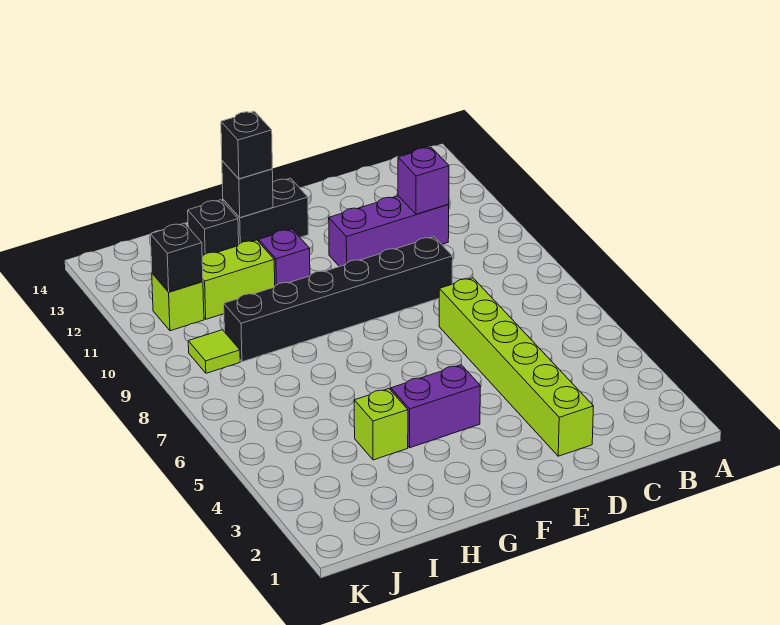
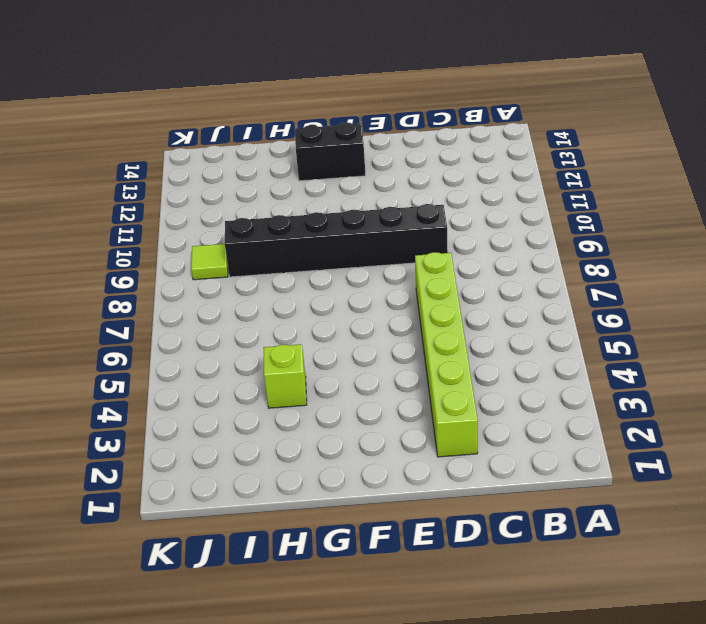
none -> purple brick C11:E11 level 1
none -> purple brick F4:G4 level 1
none -> purple brick G11 level 1

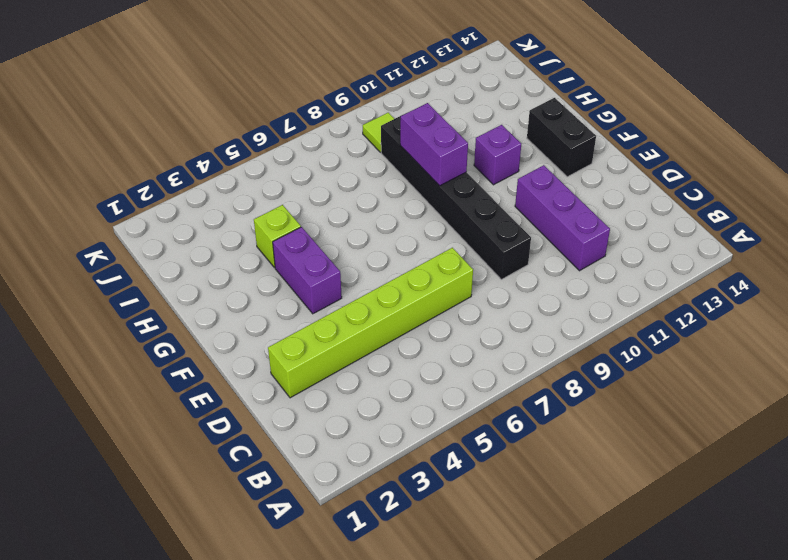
purple brick G9:H9 level 2 -> none
none -> lime brick H11:I11 level 1
none -> black brick H13 level 1
none -> lime brick J11 level 1

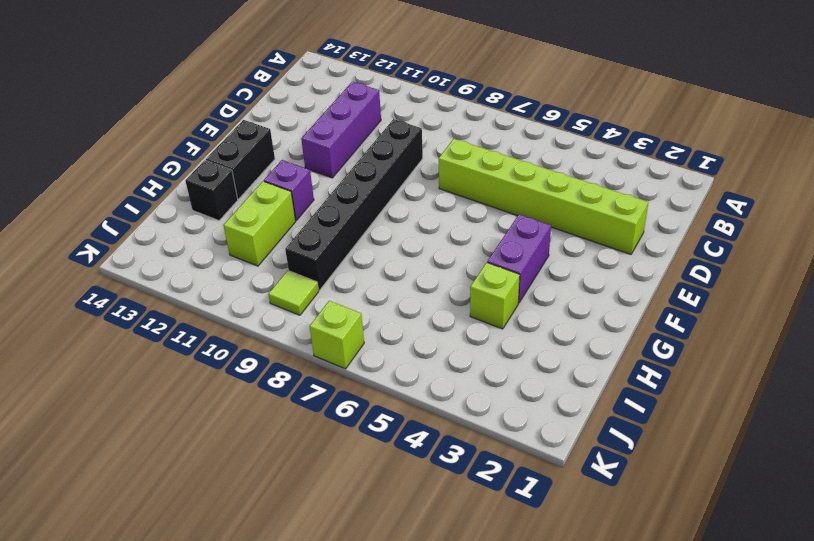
lime brick K7 level 1 -> lime brick J11 level 1
none -> purple brick C11 level 2
none -> black brick G13 level 2
none -> black brick J11 level 2

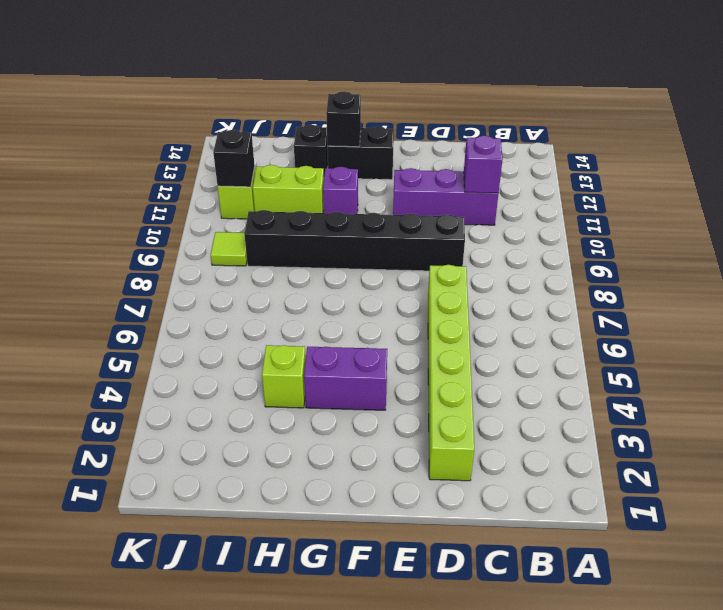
none -> black brick G13 level 3

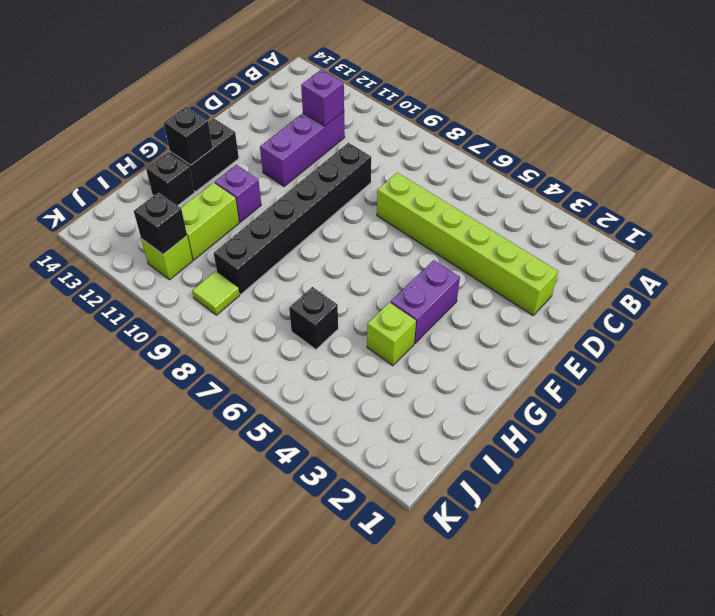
black brick I6 level 1 -> black brick G13 level 3

